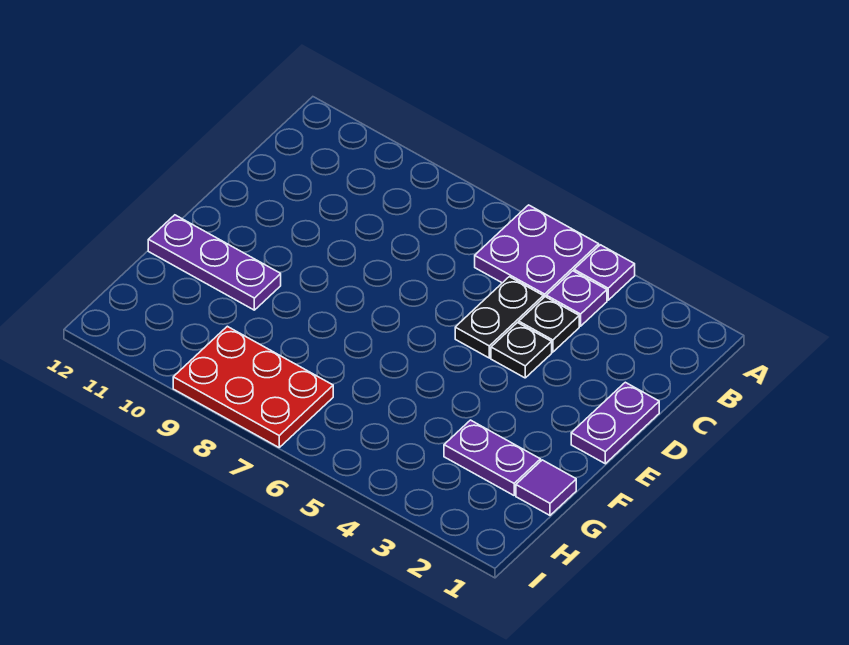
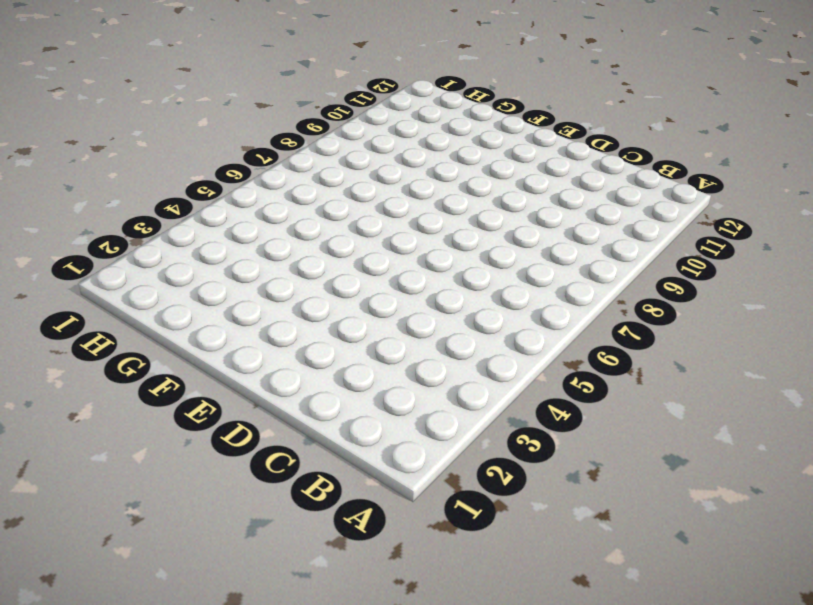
none -> purple plate A4 level 1
none -> purple plate A5:B6 level 1

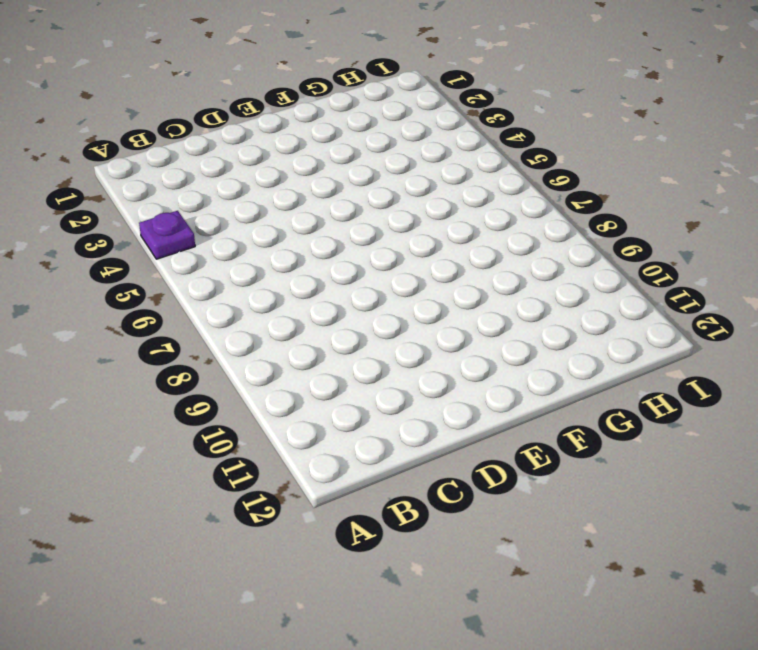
none -> purple plate A5:B6 level 1
none -> purple plate B4 level 1

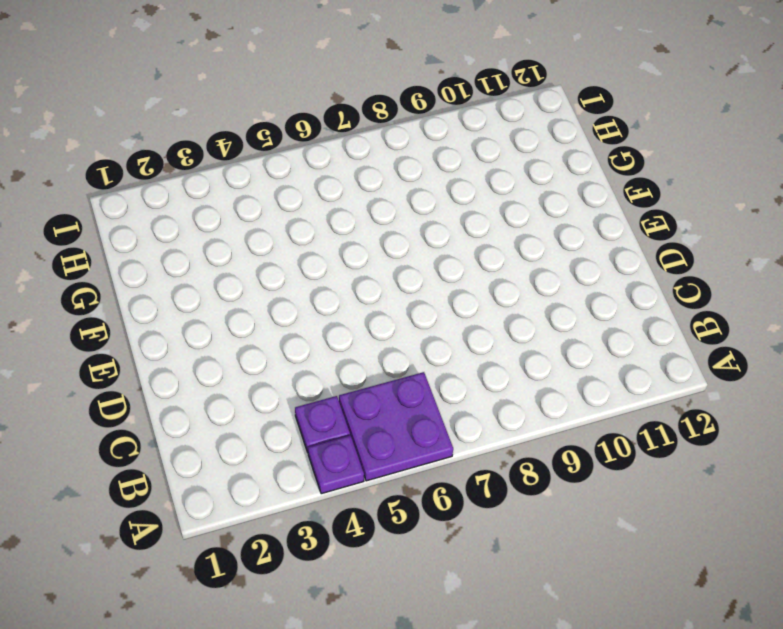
none -> black plate C4 level 1
none -> black plate C5:D5 level 1

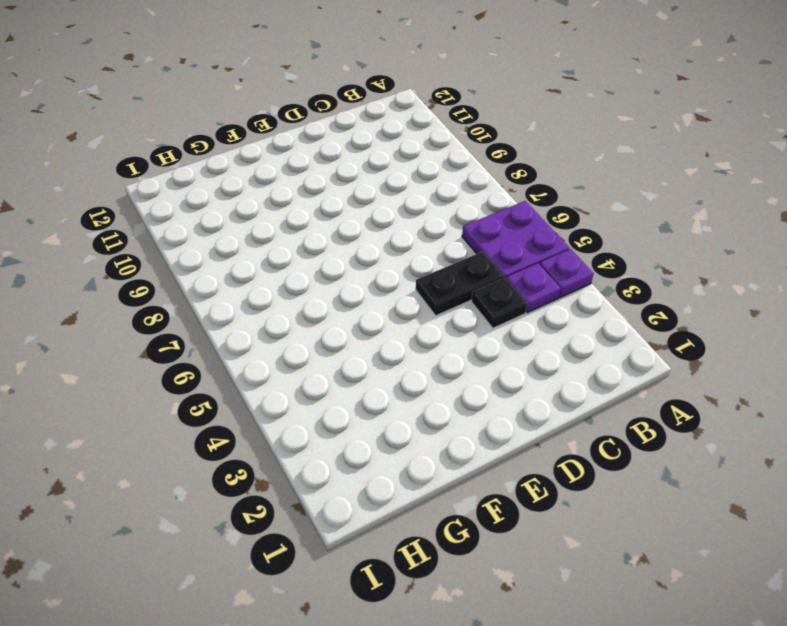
none -> purple plate D1:E1 level 1
none -> black plate D4 level 1

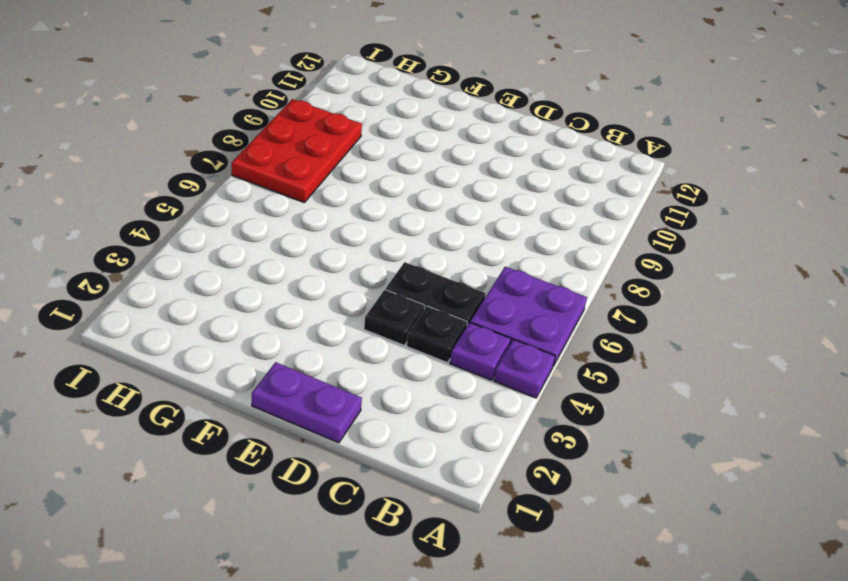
none -> purple plate F10:F12 level 1
none -> purple tile G1 level 1

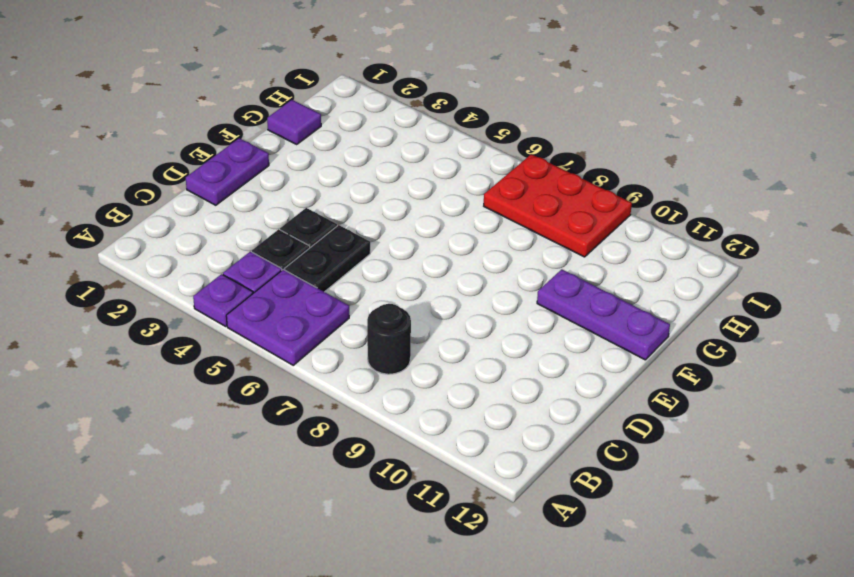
black round brick B8 level 1 -> none
none -> purple plate G2:G3 level 1

